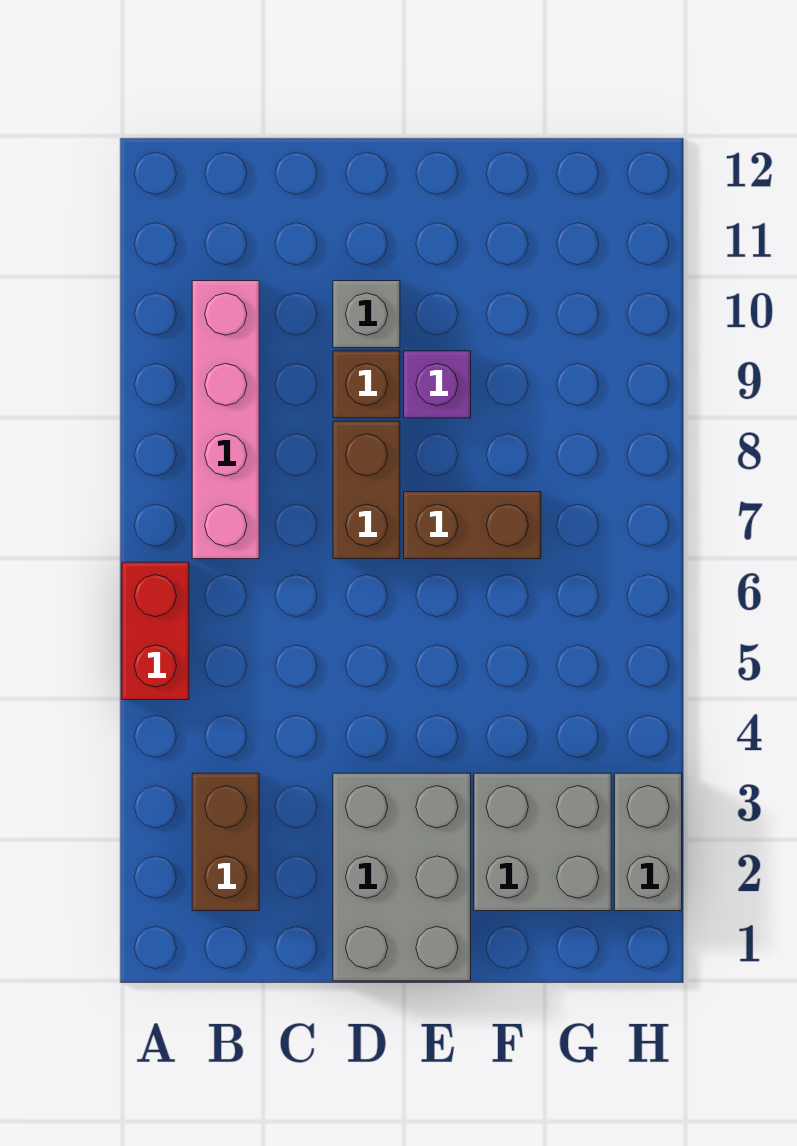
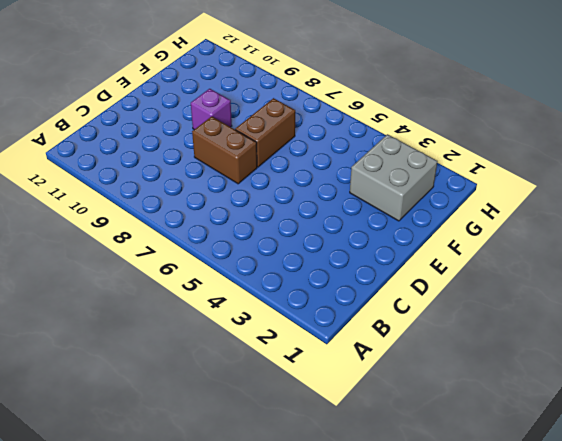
none -> red brick A5:A6 level 1
none -> brown brick B2:B3 level 1

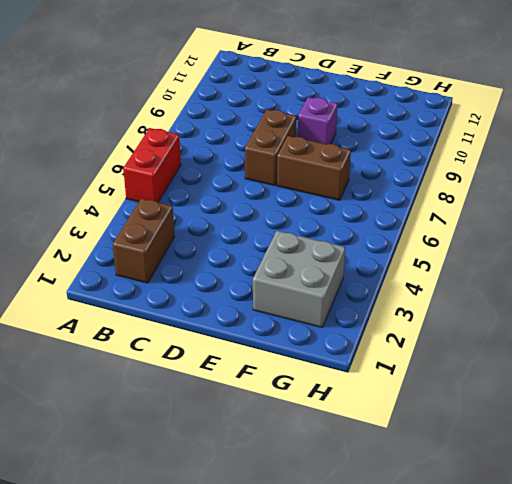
none -> pink brick B7:B10 level 1
none -> grey brick D1:E3 level 1

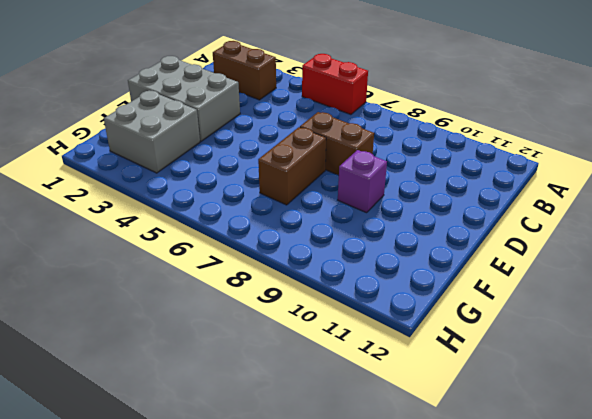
none -> pink brick B7:B10 level 1
none -> brown brick D9 level 1

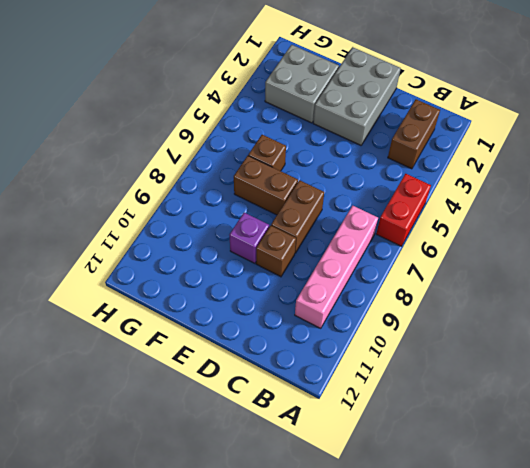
brown brick F6 level 1 -> none
none -> grey brick D10 level 1
none -> grey brick H2:H3 level 1

